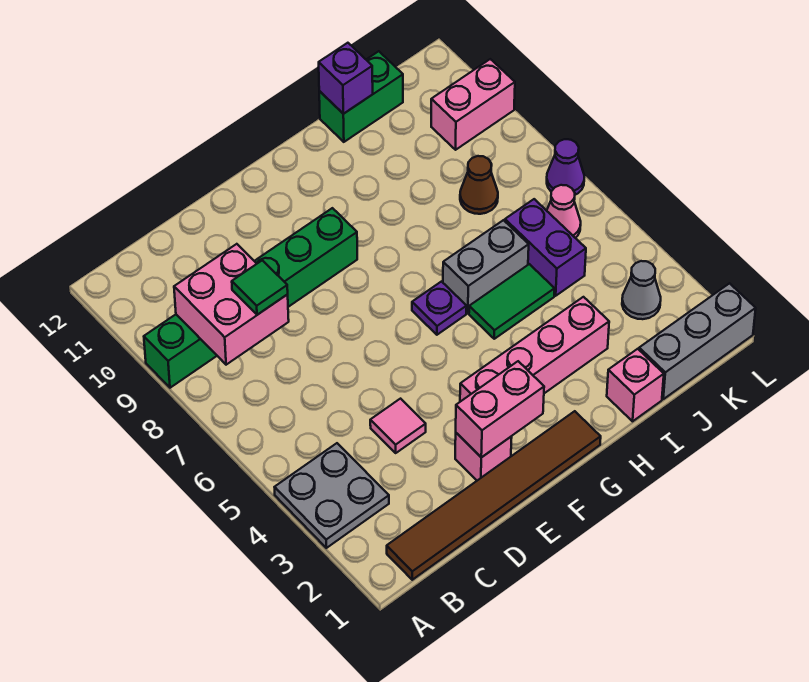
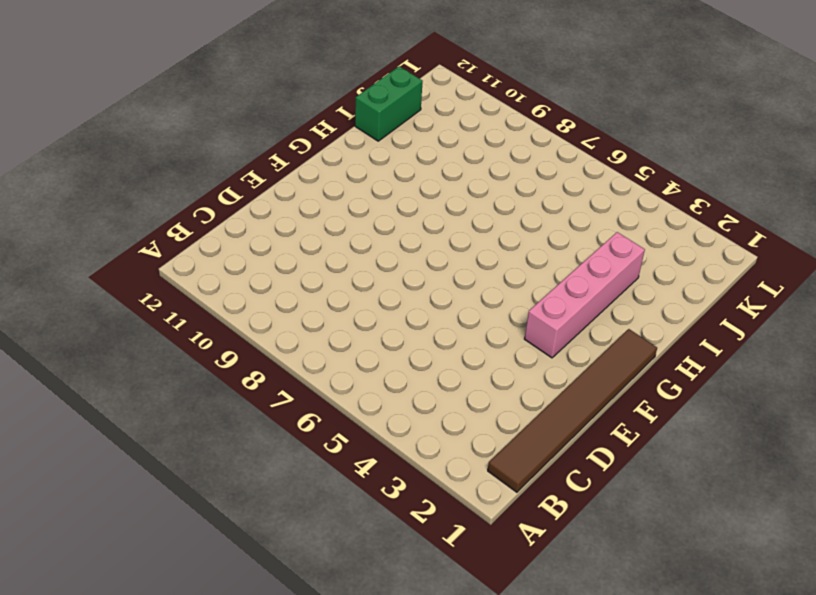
none -> grey plate A3:B4 level 1
none -> green brick A9:F9 level 1
none -> pink tile D4 level 1

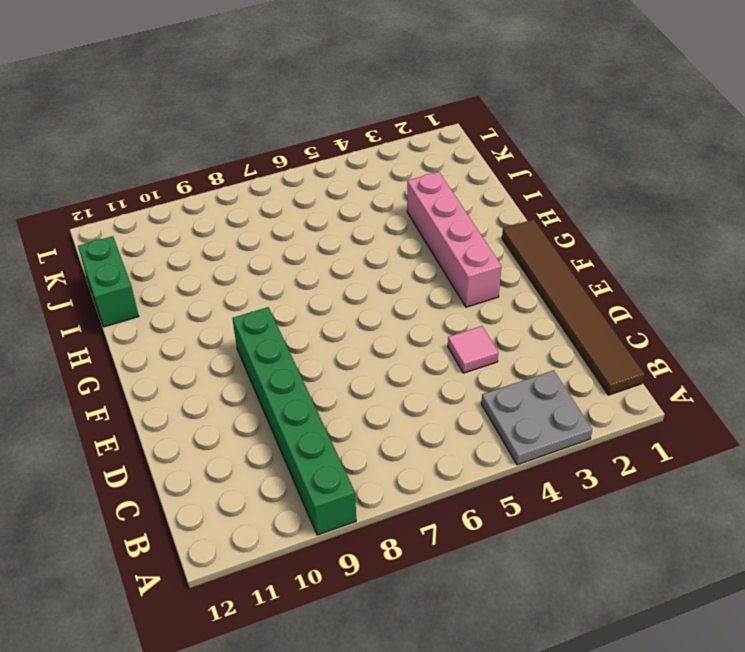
none -> pink brick E2 level 1
none -> purple plate G6 level 1
none -> green tile H5:I5 level 1

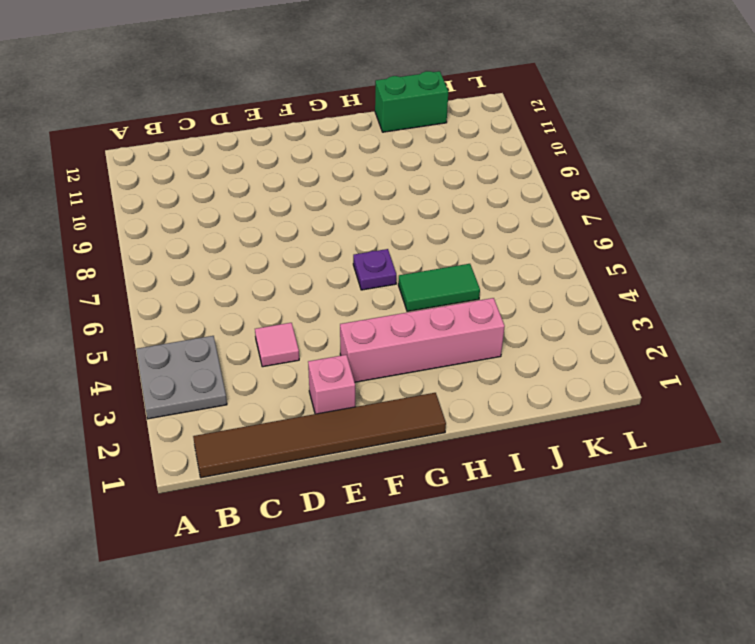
none -> green brick A9:F9 level 1
none -> grey brick H6:I6 level 1
none -> pink brick I1 level 1

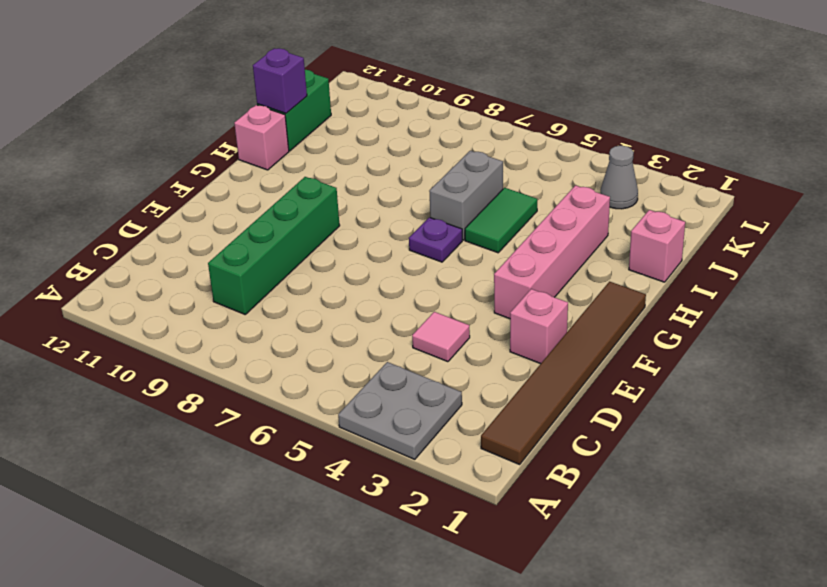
green brick C9:F9 level 1 -> green brick A9:F9 level 1
pink brick H12 level 1 -> none
none -> grey brick J1:L1 level 1
none -> purple brick J5:J6 level 1
none -> brown cone J8 level 1

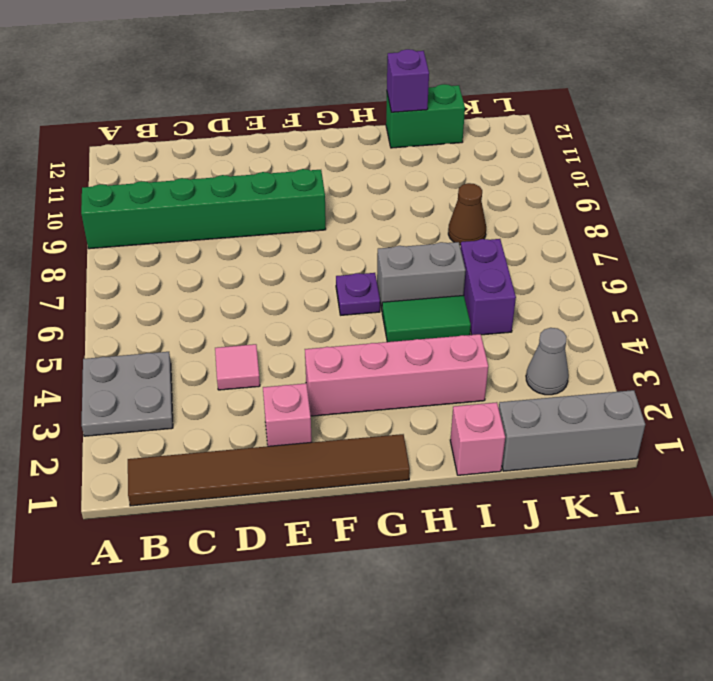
none -> pink cone K6 level 1
none -> pink brick K10:L10 level 1
none -> purple cone L7 level 1

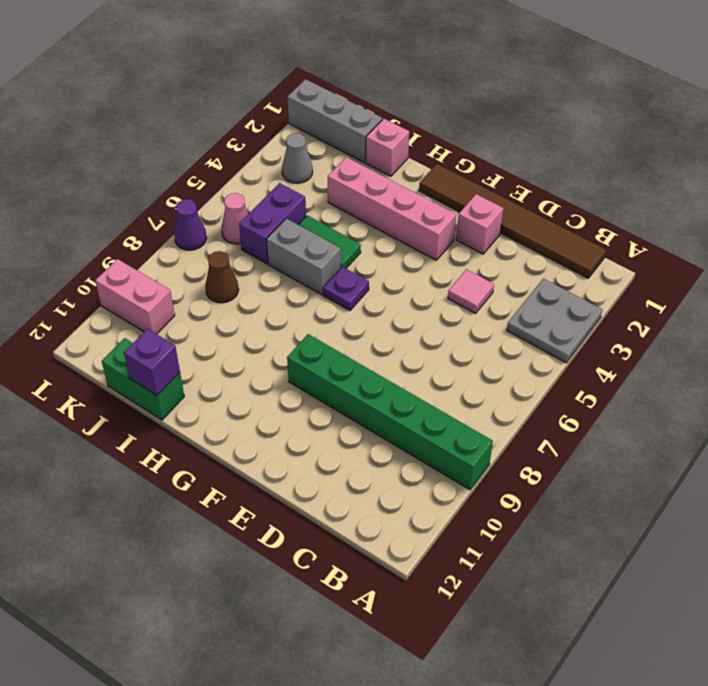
none -> pink brick B8:C9 level 2
none -> pink brick E2:F2 level 2
none -> green tile C8 level 3

